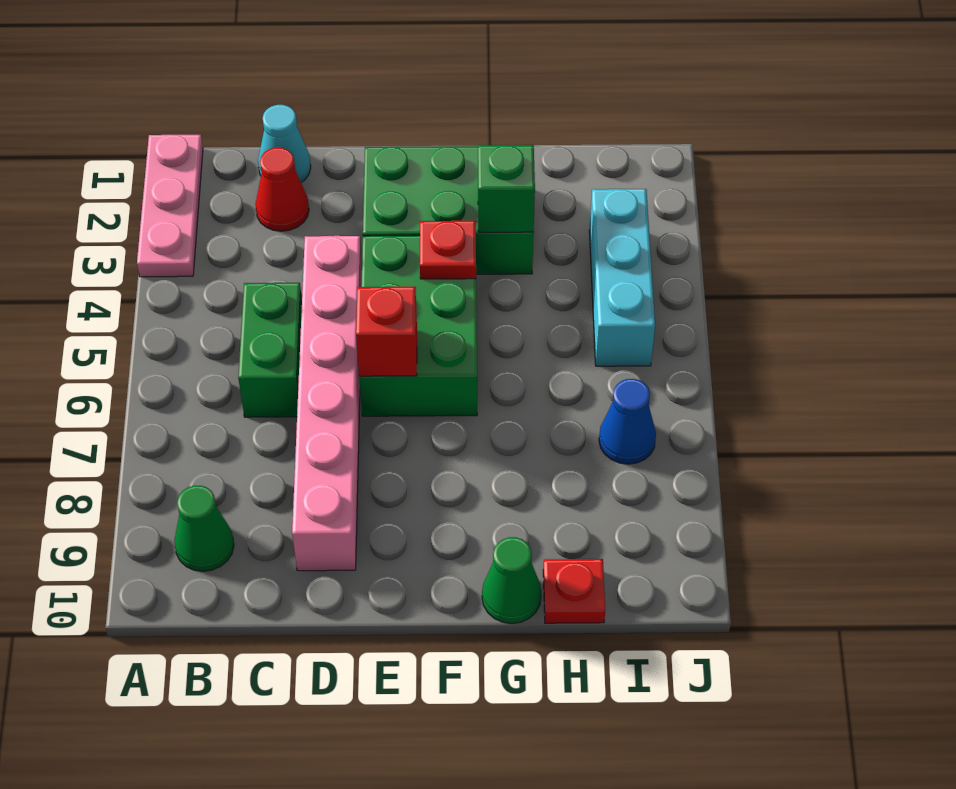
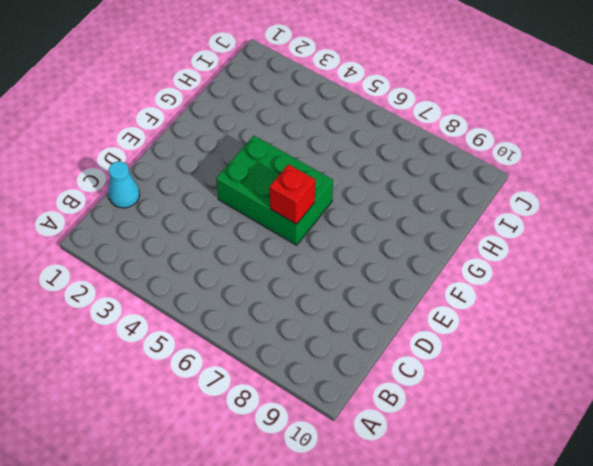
none -> pink plate A1:A3 level 1
none -> green cone B9 level 1
none -> red cone C2 level 1

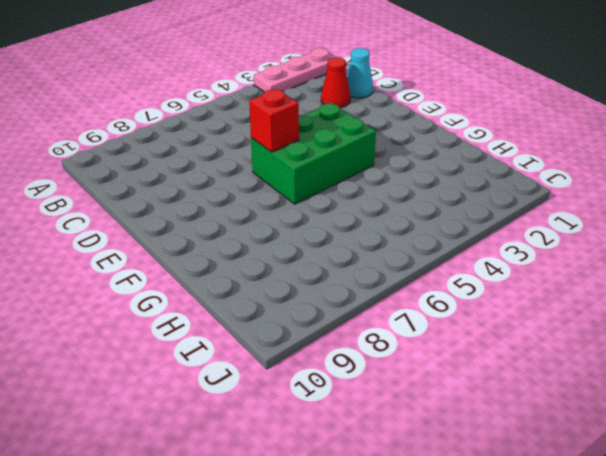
none -> green cone B9 level 1
none -> green brick C5:C6 level 1
none -> pink brick D4:D9 level 1

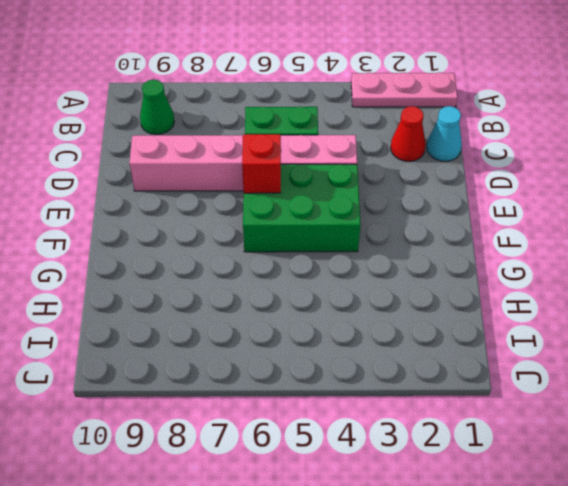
none -> green brick E2:G3 level 1
none -> green cone G10 level 1
none -> red plate H10 level 1

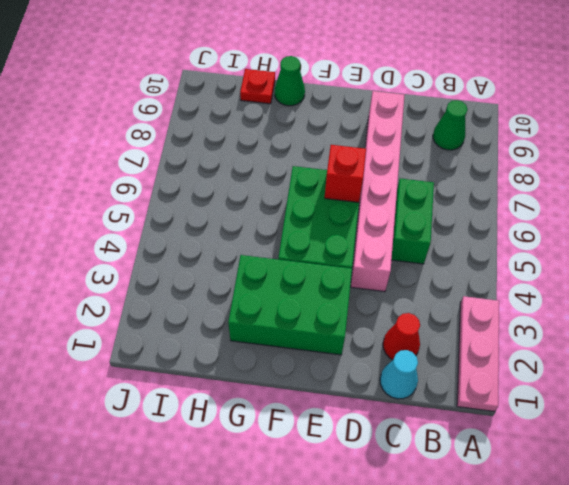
none -> cyan brick I3:I5 level 1
none -> blue cone I7 level 1
none -> red plate F4 level 2

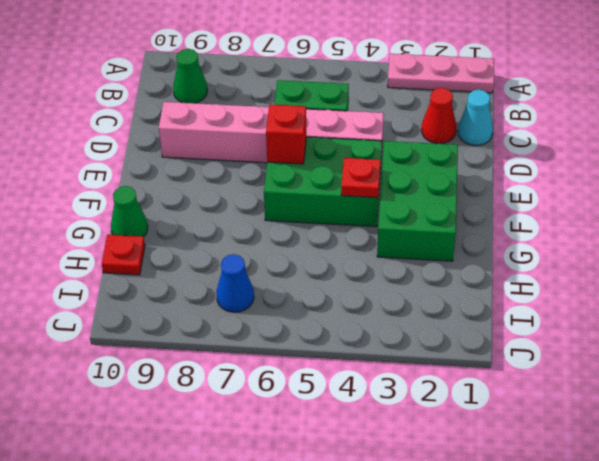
none -> cyan brick I3:I5 level 1
none -> green brick G3 level 2

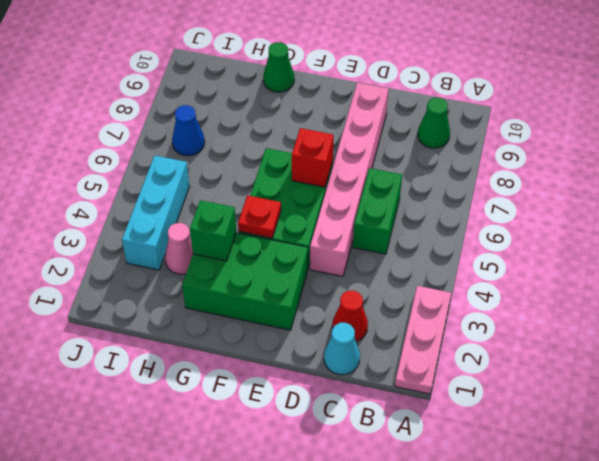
pink cone H3 level 1 -> none
none -> red plate H10 level 1

